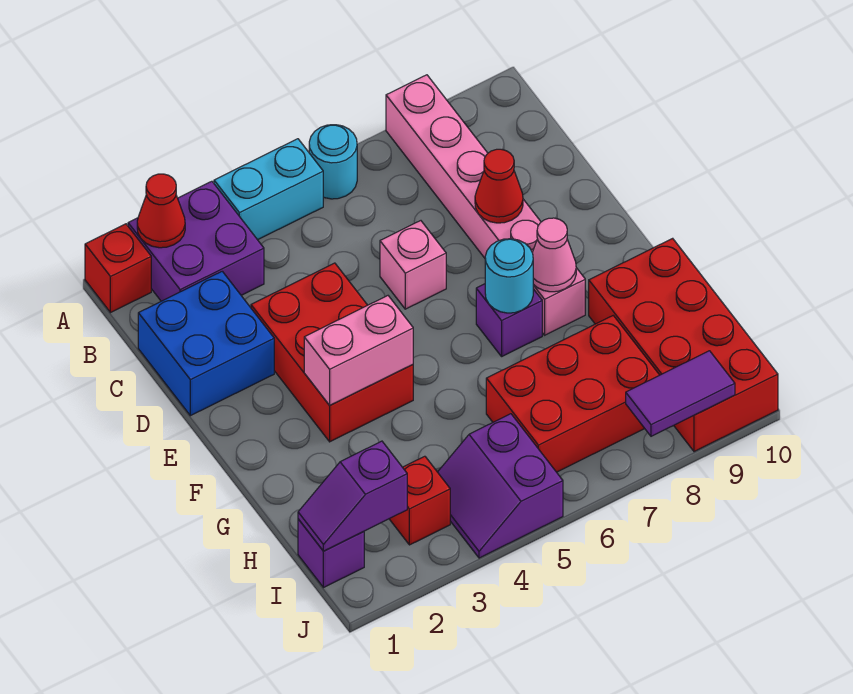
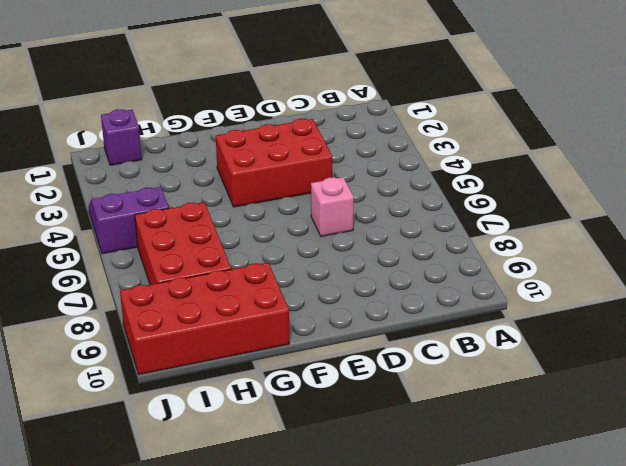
none -> red brick A1 level 1
none -> purple brick A2:B3 level 1
none -> cyan brick A4:A5 level 1

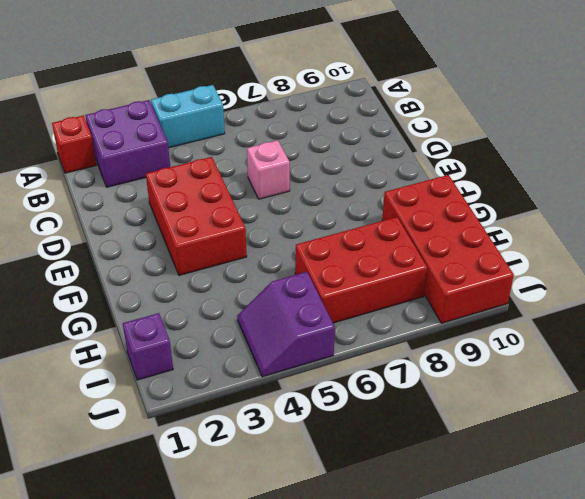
none -> cyan round brick A6 level 1
none -> pink brick A8:F8 level 1
none -> blue brick C1:D2 level 1

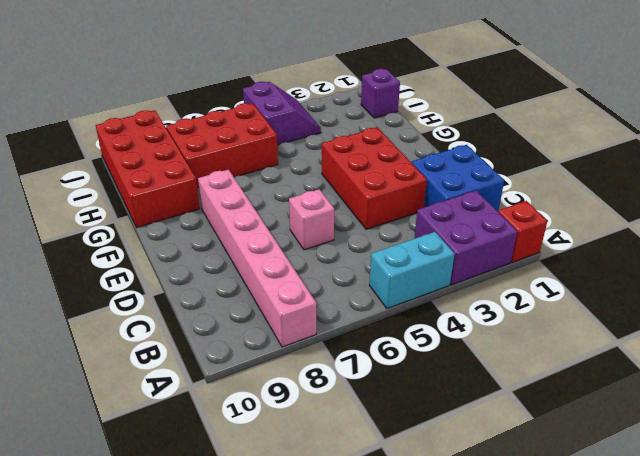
none -> cyan round brick A6 level 1
none -> purple brick F7 level 1
none -> red brick I3 level 1

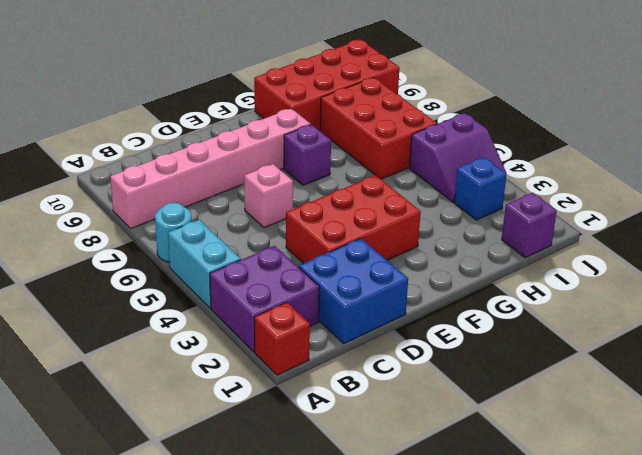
blue brick I3 level 1 -> red brick I3 level 1
none -> red cone A2 level 2
none -> red cone D8 level 2
none -> pink brick F3:F4 level 2

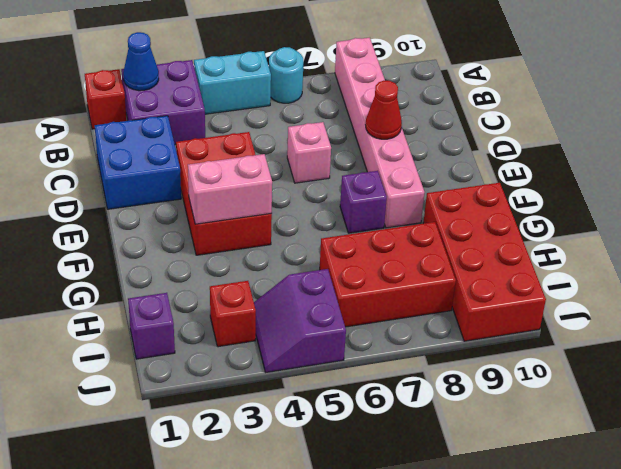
blue cone A2 level 2 -> red cone A2 level 2
none -> cyan round brick F7 level 2
none -> pink cone F8 level 2
none -> purple slope I1:I2 level 2 top 2

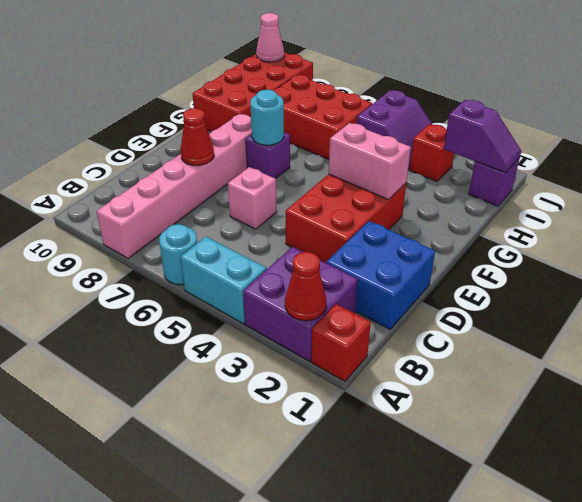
pink cone J10 level 2 -> pink cone F8 level 2
none -> purple tile J8:J9 level 2

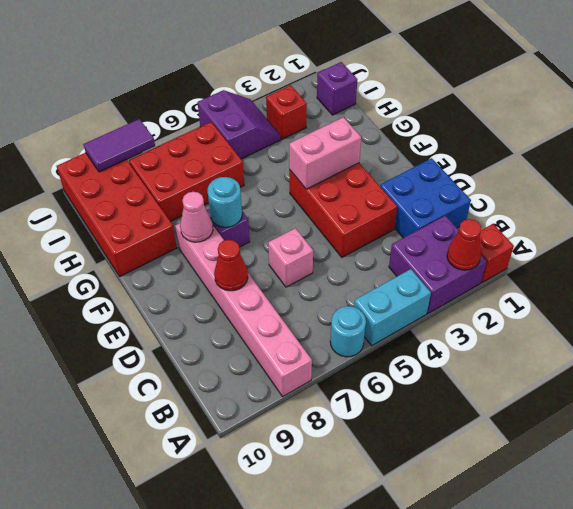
none -> purple slope I1:I2 level 2 top 2

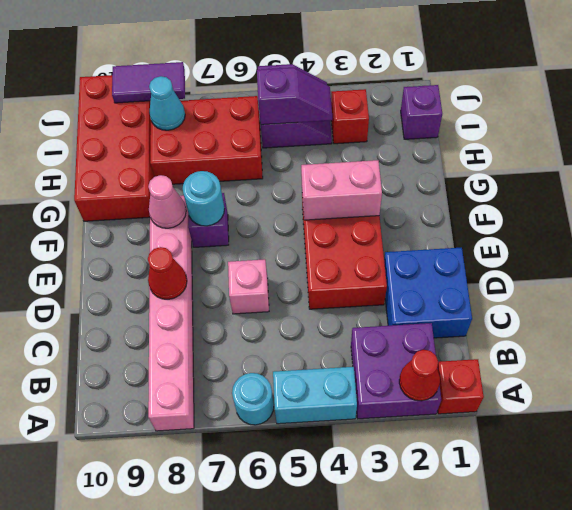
purple slope I4:I5 level 2 top 5 -> purple slope I1:I2 level 2 top 2
cyan cone I8 level 2 -> none

